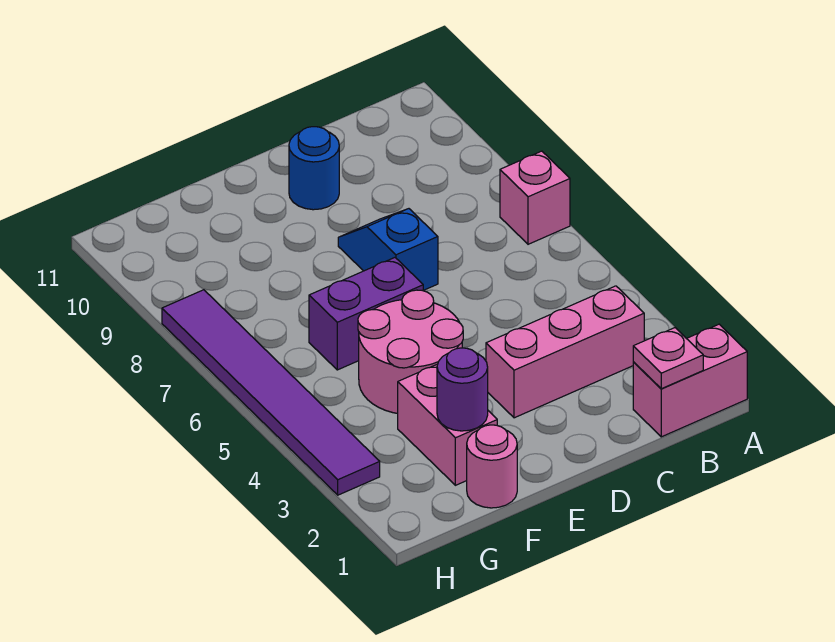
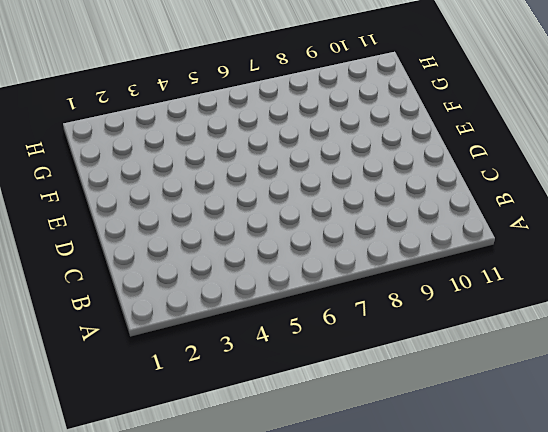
none -> pink brick A1:B1 level 1
none -> pink brick A7 level 1
none -> pink brick B3:D3 level 1

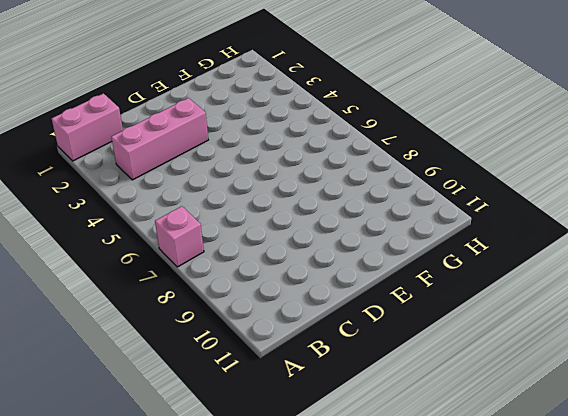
none -> blue slope D7:D8 level 1 top 7
none -> blue round brick D10 level 1
none -> pink round brick E4:F5 level 1

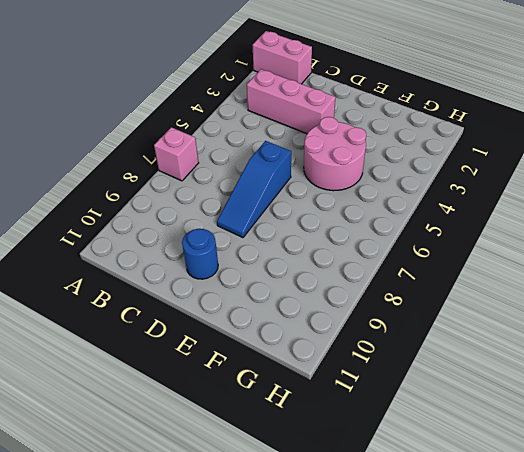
blue slope D6:D8 level 1 top 6 -> blue slope D7:D8 level 1 top 7
none -> purple brick E6:F6 level 1
none -> pink round brick F1 level 1
none -> pink brick F2:F3 level 1

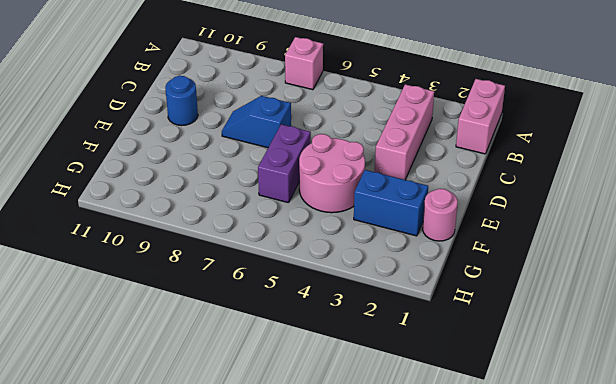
blue brick F2:F3 level 1 -> pink brick F2:F3 level 1
none -> purple tile H3:H8 level 1
none -> pink plate B1 level 2
none -> purple round brick F2 level 2

